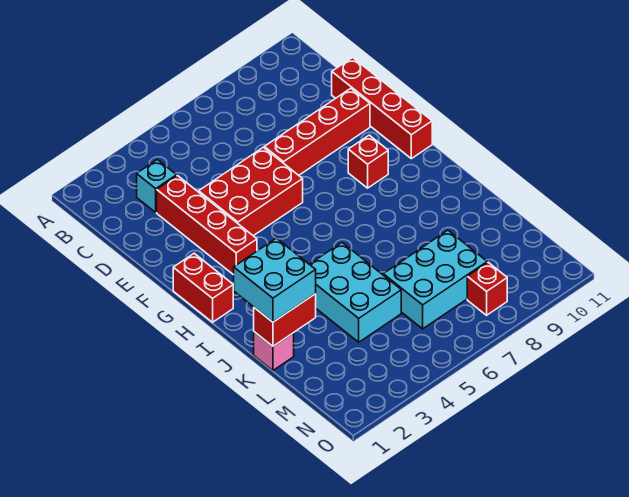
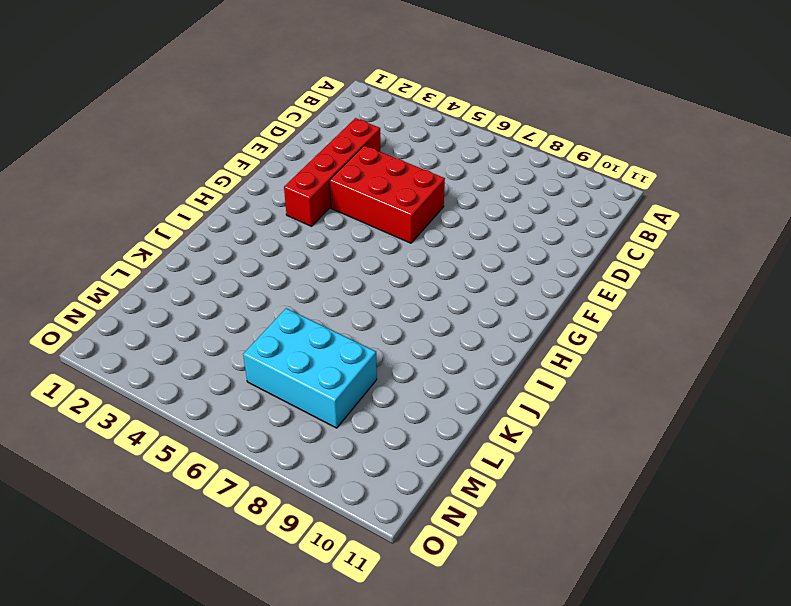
none -> cyan brick C3 level 1
none -> red brick D11:G11 level 1
none -> red brick E7:E10 level 1

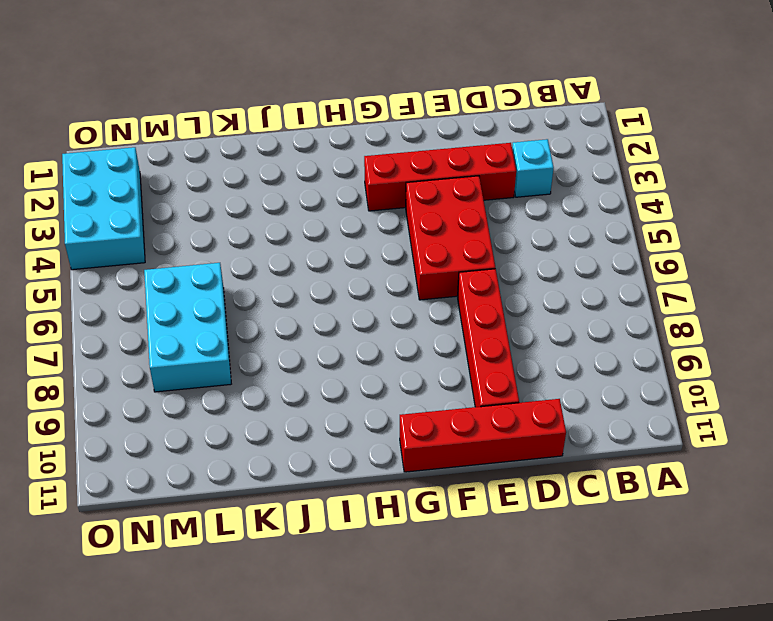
cyan brick N2:O4 level 1 -> cyan brick J4:L5 level 1
none -> red brick G1:H1 level 1
none -> red brick G9 level 1
none -> pink brick K1 level 1

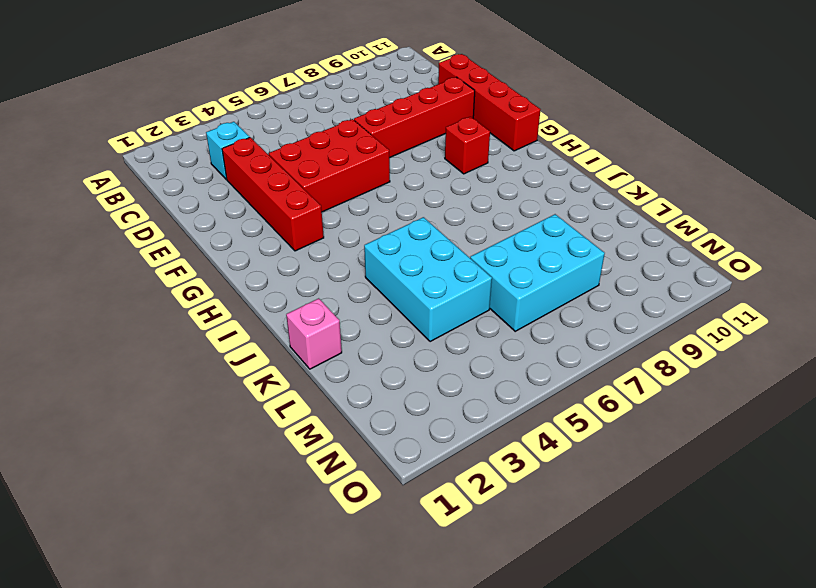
none -> red brick G1:H1 level 1
none -> red brick N8 level 1
none -> red brick K1:K2 level 2

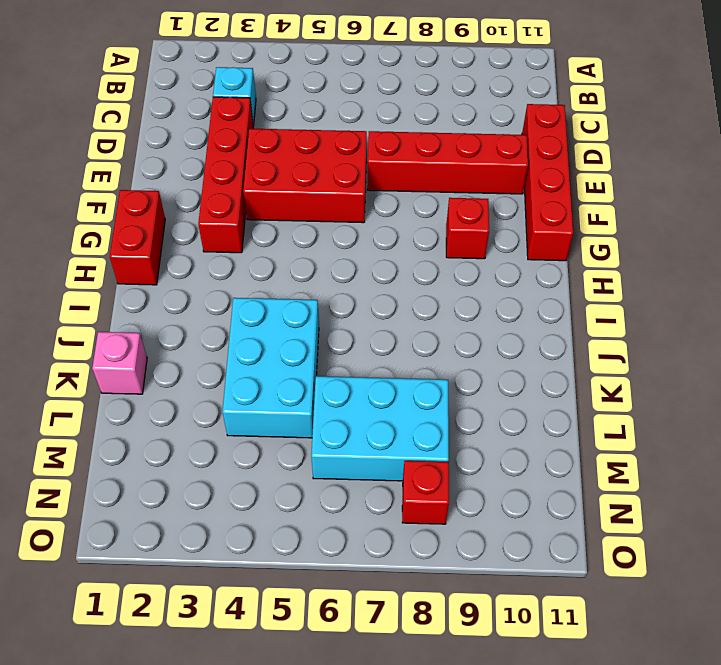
none -> red brick K1:K2 level 2
none -> cyan brick J1:K2 level 3

